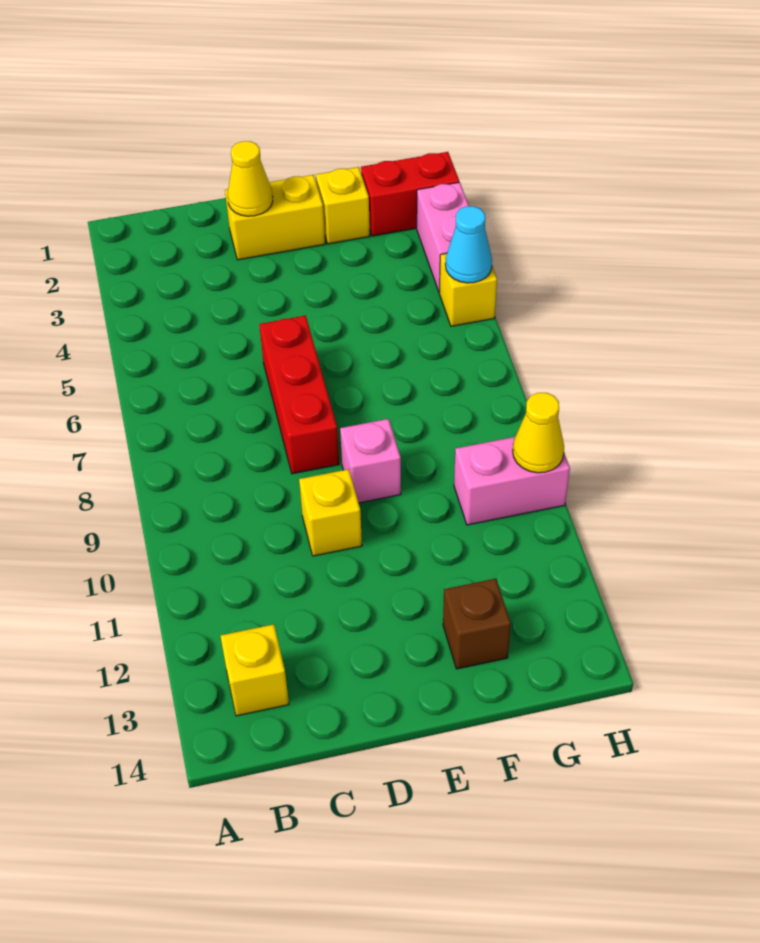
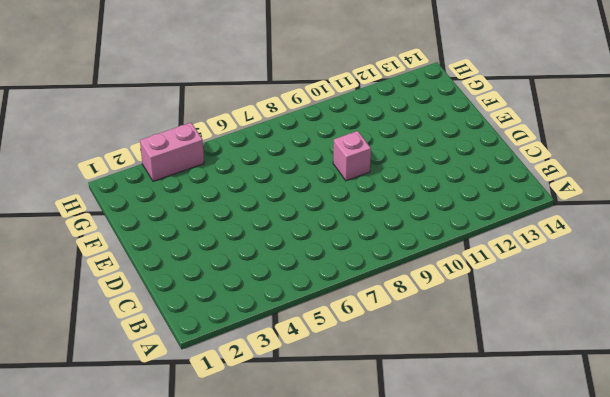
none -> yellow brick B13 level 1
none -> yellow brick D2:E2 level 1
none -> red brick D6:D8 level 1

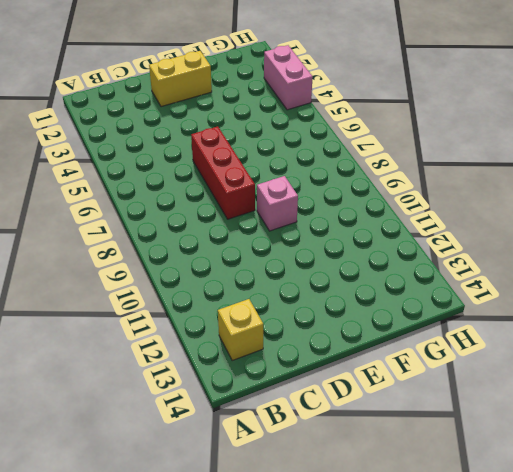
none -> yellow brick D10 level 1
none -> yellow brick F2 level 1
none -> brown brick F13 level 1

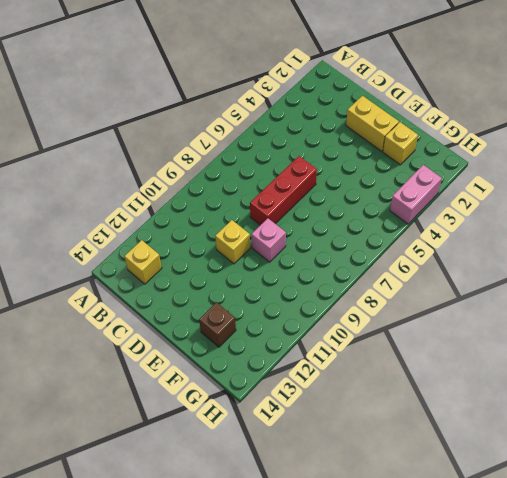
none -> red brick G2:H2 level 1
none -> pink brick G10:H10 level 1
none -> yellow brick H5 level 1

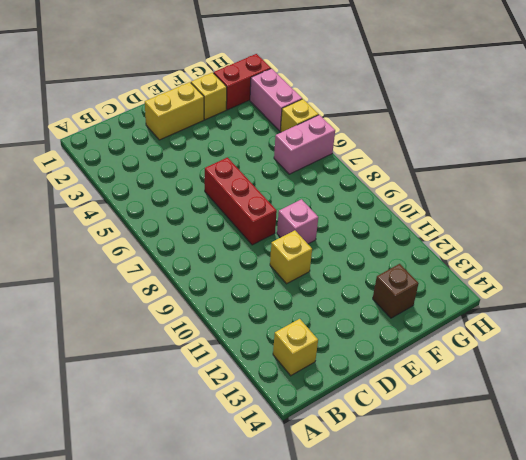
pink brick G6:H6 level 1 -> pink brick G10:H10 level 1
none -> yellow cone D2 level 2
none -> cyan cone H5 level 2
none -> yellow cone H10 level 2

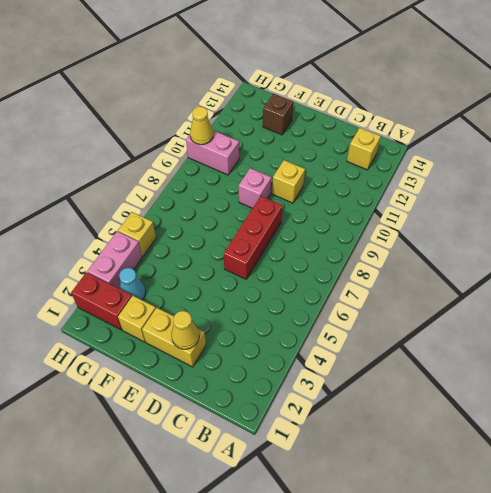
cyan cone G3 level 1 -> cyan cone H5 level 2

